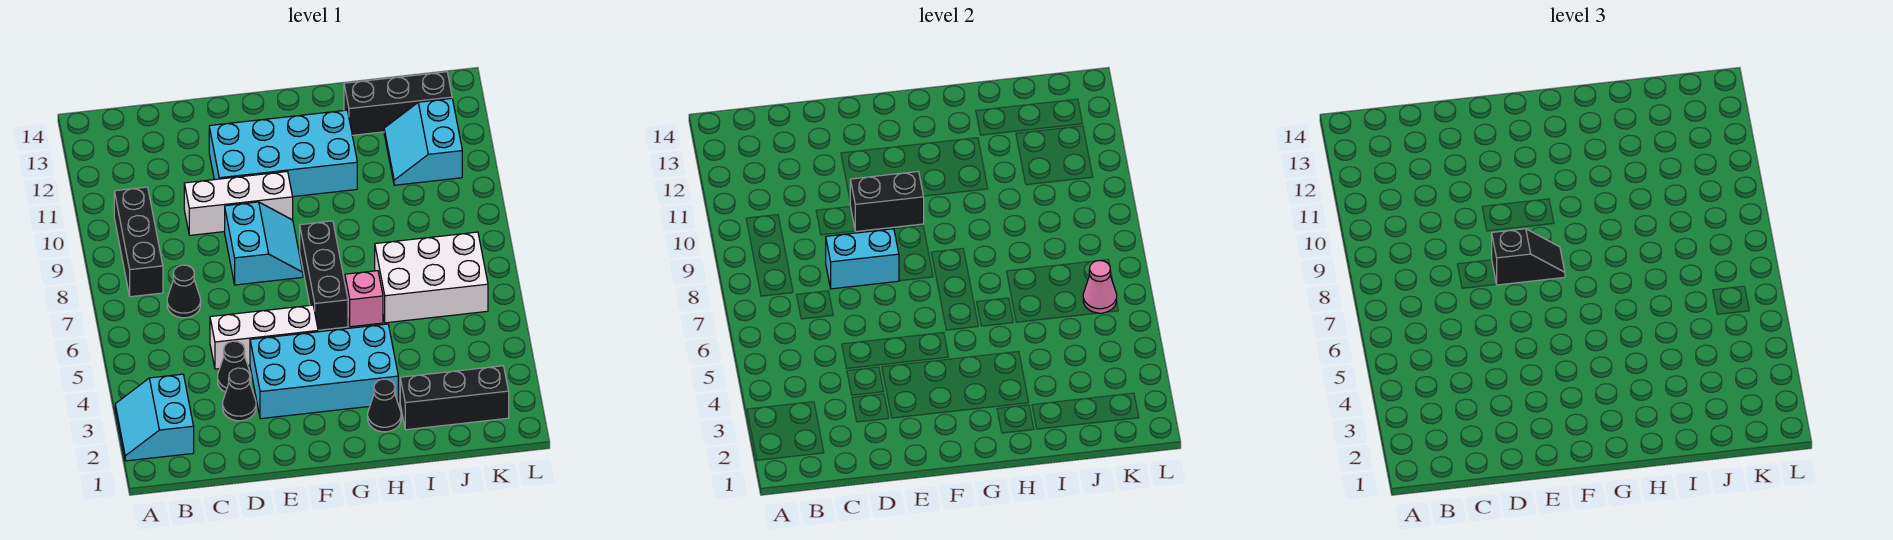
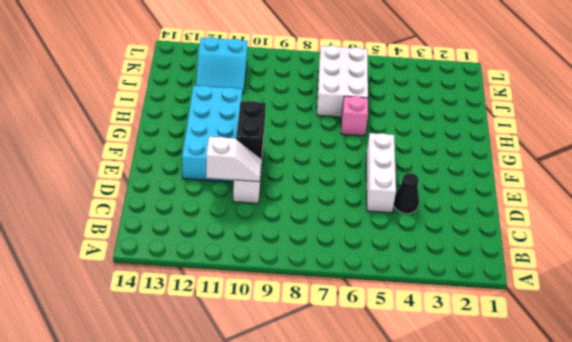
white slope D10:D11 level 2 top 11 -> none
none -> cyan slope A2:B3 level 1 top B
none -> black brick B8:B10 level 1
none -> black cone C7 level 1

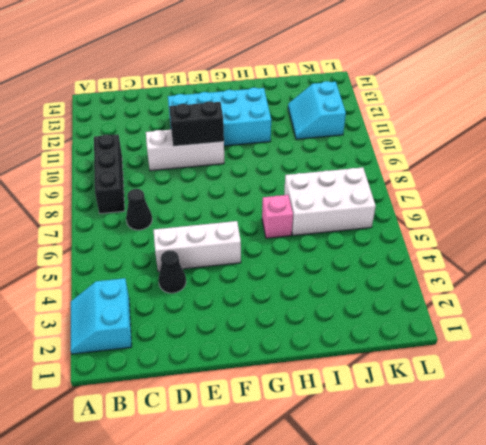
none -> black cone D3 level 1
none -> cyan brick E3:H4 level 1
none -> cyan slope E8:F9 level 1 top E

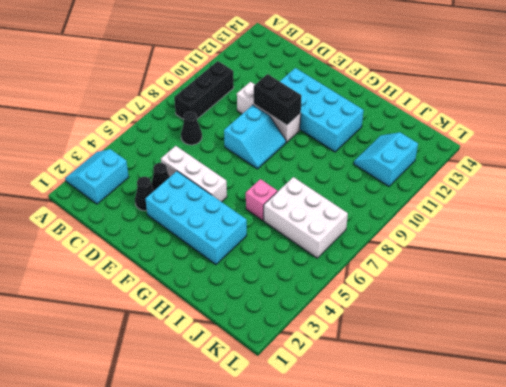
none -> black brick G6:G8 level 1
none -> black cone H2 level 1
none -> black brick I2:K2 level 1

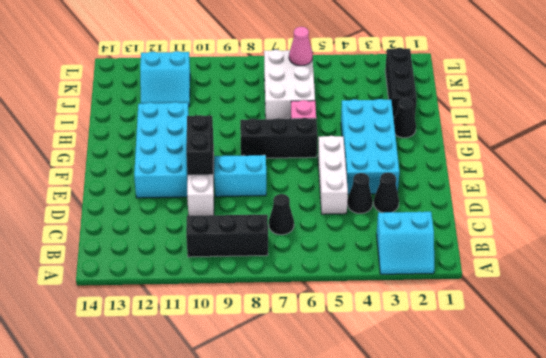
none -> black brick I13:K13 level 1
none -> cyan brick D8:E8 level 2
none -> black slope E8:F8 level 3 top E

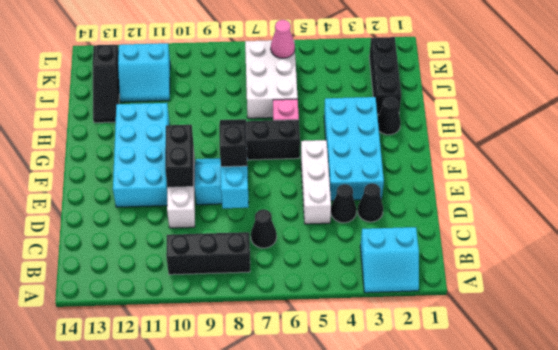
black slope I13:K13 level 1 top K -> black brick I13:K13 level 1

